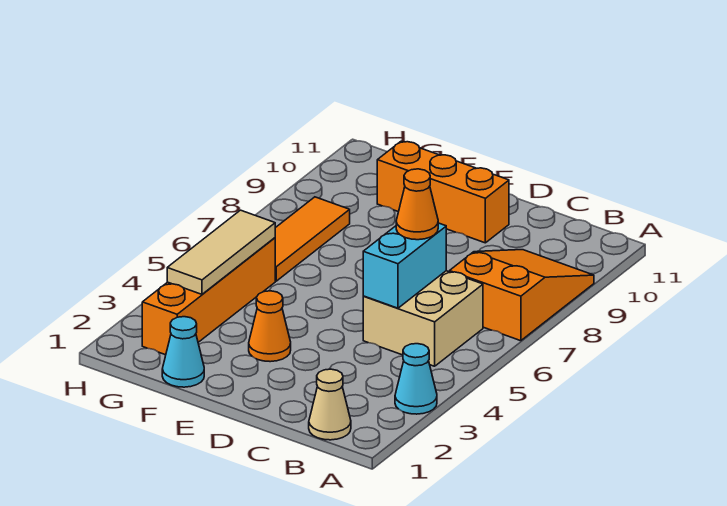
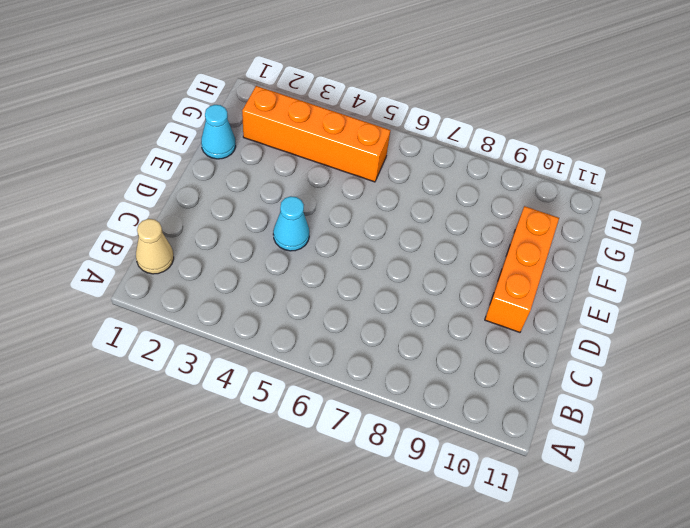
cyan cone D4 level 1 -> cyan cone A3 level 1
none -> orange slope A7:B9 level 1 top 7
none -> tan brick B5:C6 level 1
none -> orange cone E3 level 1

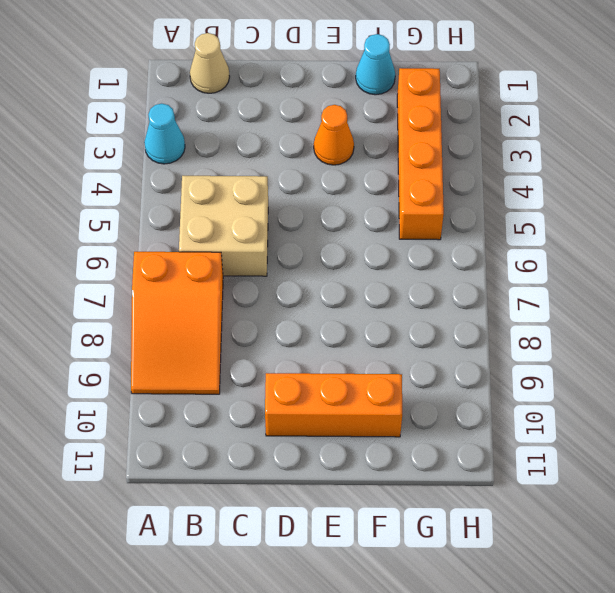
none -> orange tile G6:G8 level 1
none -> cyan brick C5:C6 level 2
none -> tan tile G3:G5 level 2

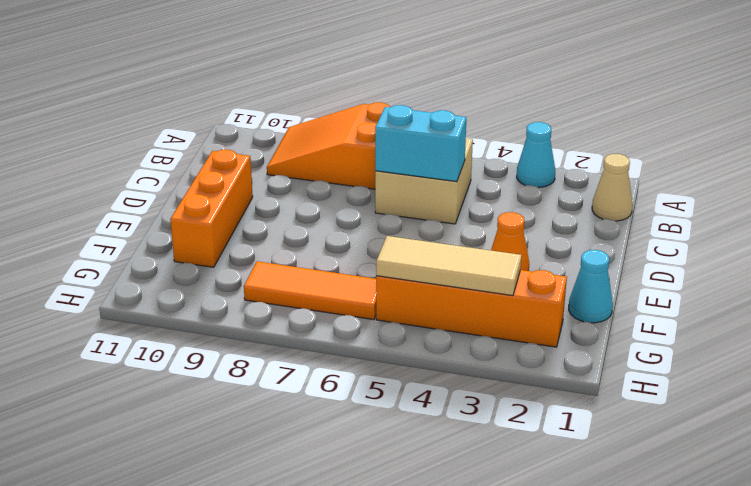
none -> orange cone C6 level 3

